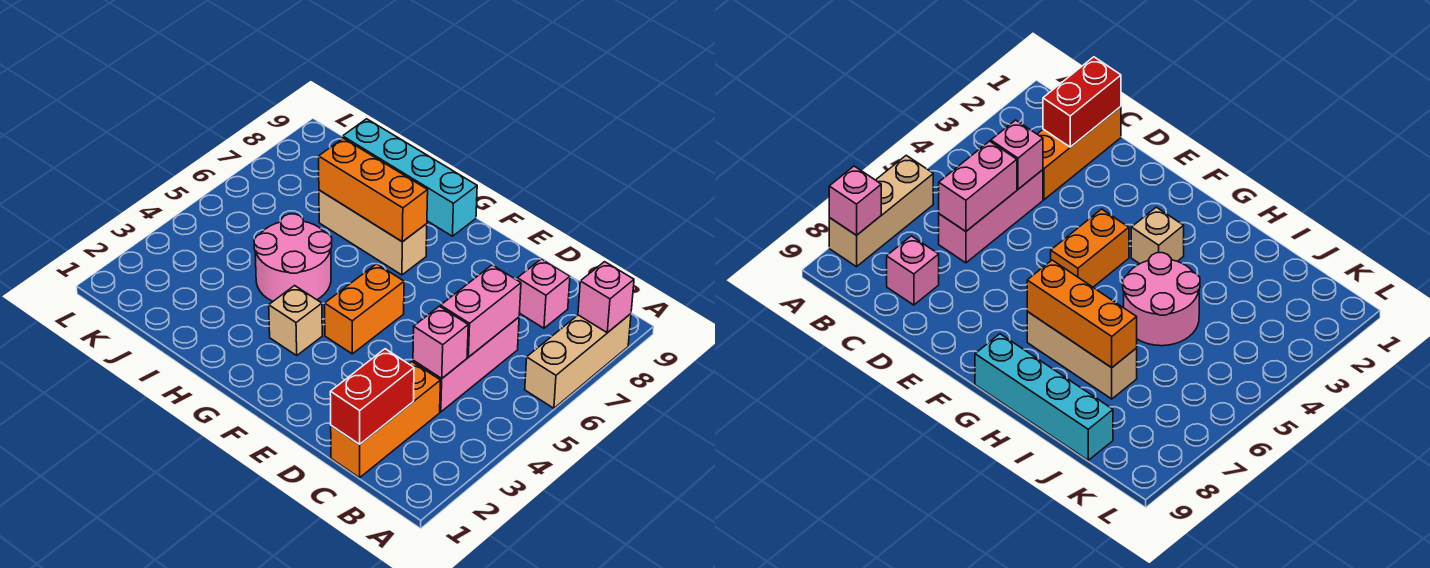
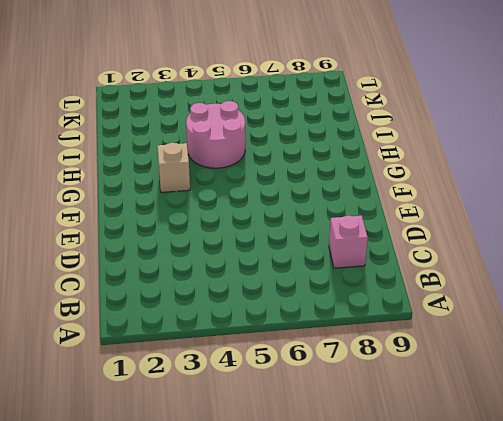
none -> tan brick A6:A8 level 1
none -> orange brick C1:C3 level 1
none -> pink brick C4:C6 level 1

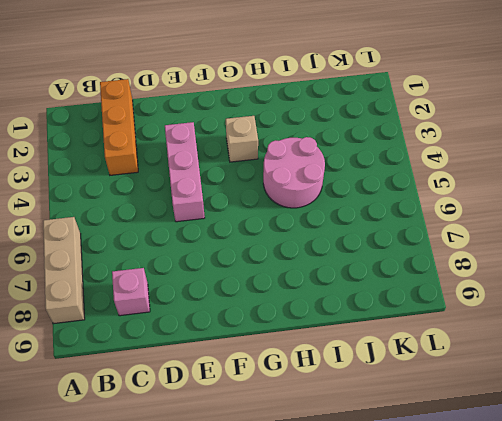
pink brick E3:E5 level 1 -> pink brick C4:C6 level 1
none -> orange brick F4:F5 level 1
none -> tan brick G7:I7 level 1
none -> cyan brick G9:J9 level 1

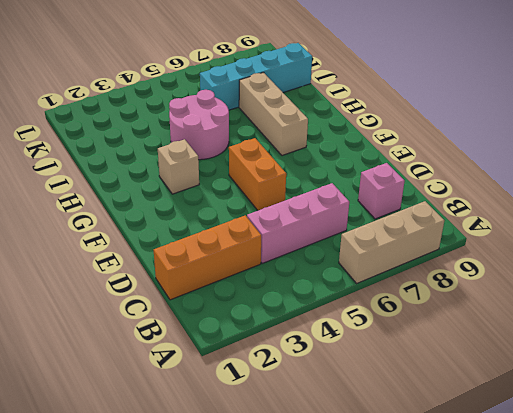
orange brick E5:F5 level 1 -> orange brick F4:F5 level 1
cyan brick J6:J9 level 1 -> cyan brick G9:J9 level 1
none -> pink brick A8 level 2
none -> red brick C1:C2 level 2
none -> pink brick C4 level 2

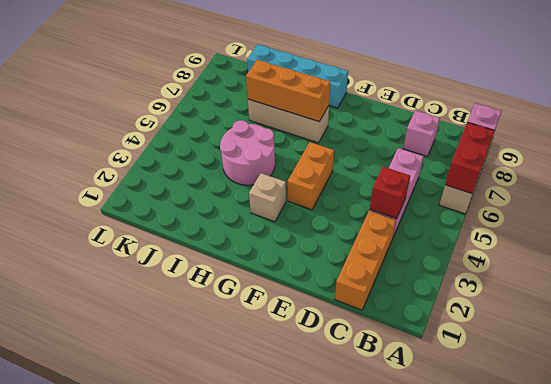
red brick A6:A7 level 2 -> red brick C1:C2 level 2
red brick C4 level 2 -> pink brick C4 level 2
none -> pink brick C5:C6 level 2

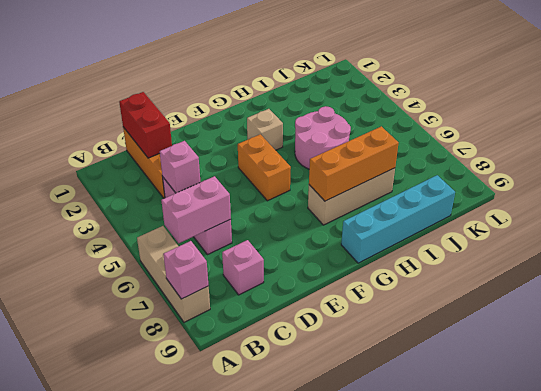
pink brick B6:C6 level 2 -> pink brick C5:C6 level 2

